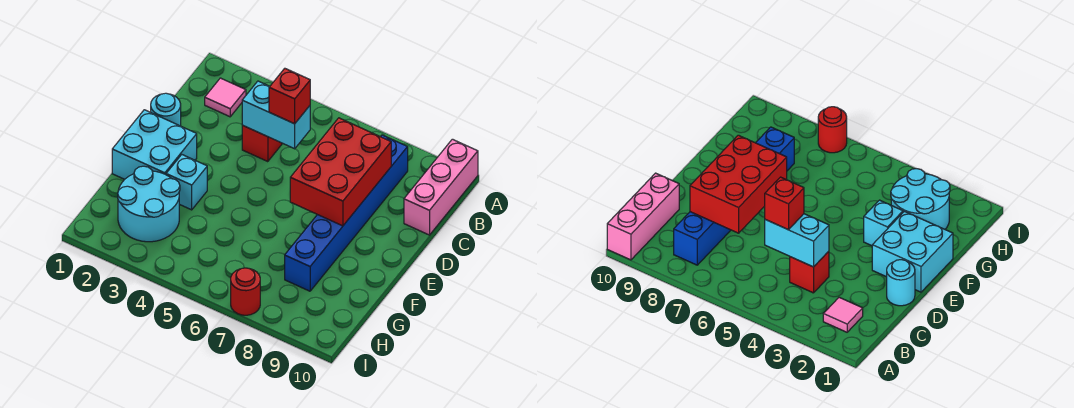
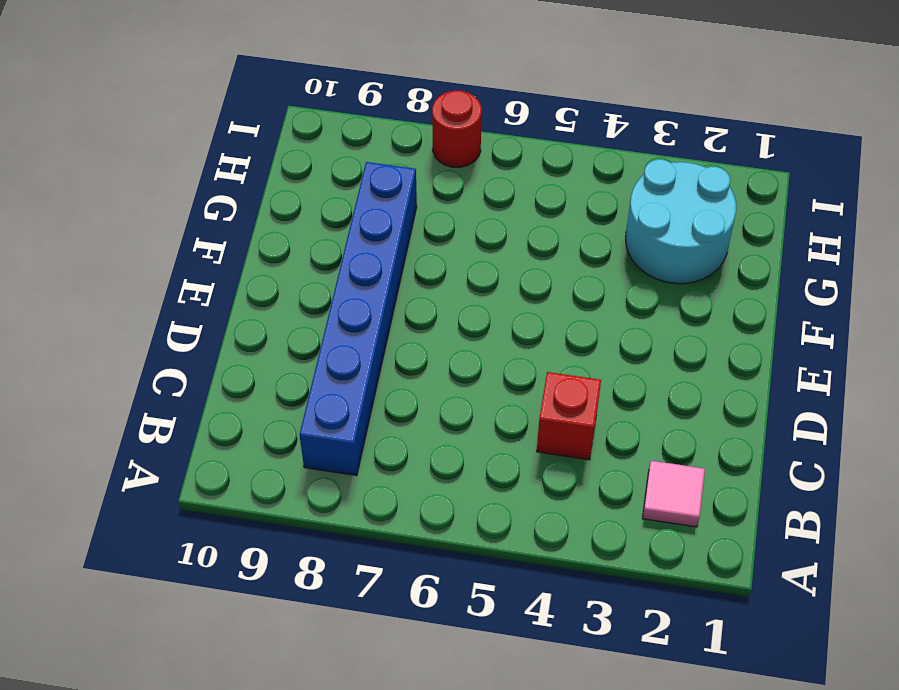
none -> pink brick A10:C10 level 1
none -> cyan round brick D1 level 1
none -> cyan brick E1:F2 level 1

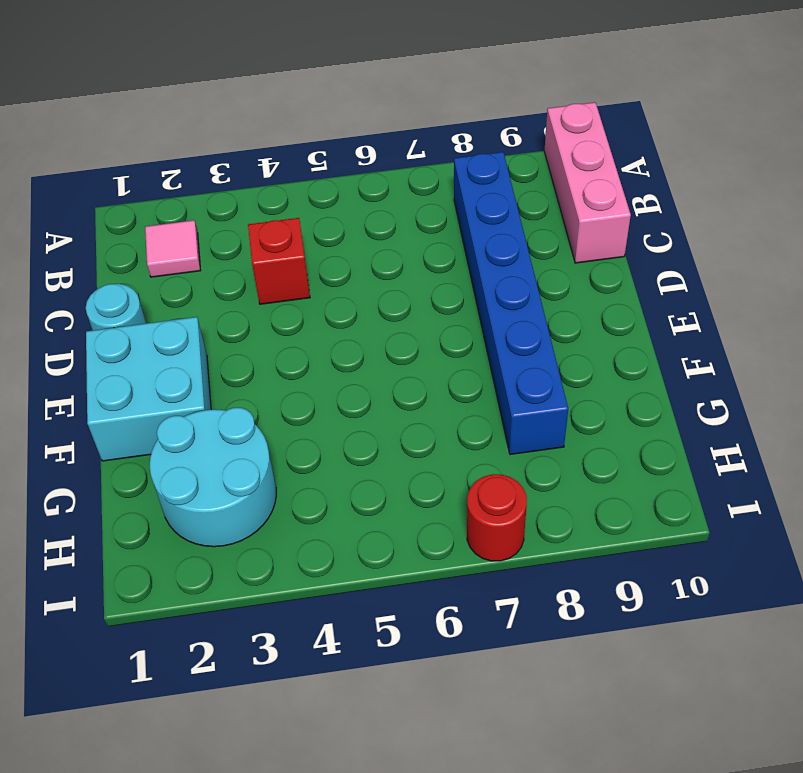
none -> cyan brick F3 level 1
none -> cyan brick C4:C5 level 2
none -> red brick C7:E8 level 2

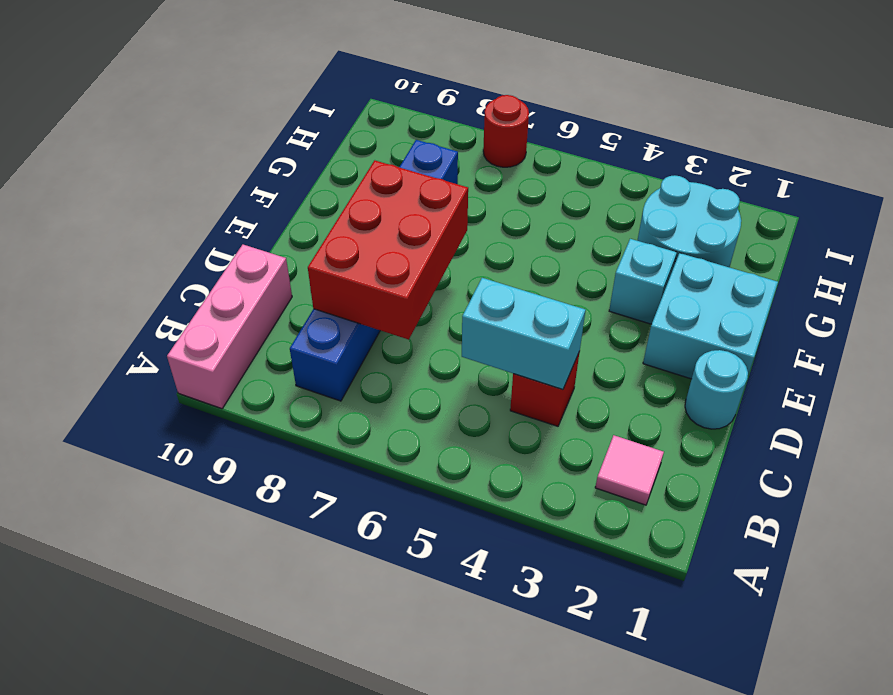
none -> red brick C5 level 3

